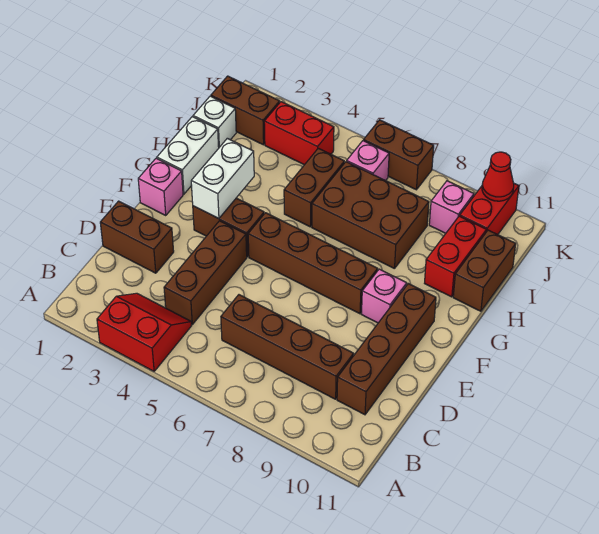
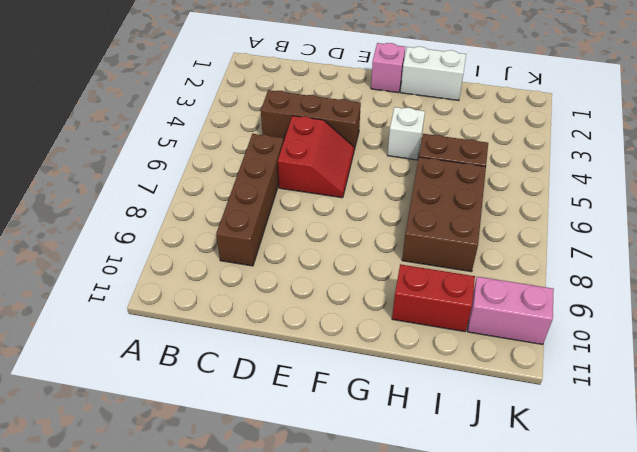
red slope D5:E6 level 1 top D -> red slope A3:B4 level 1 top A
white brick G4 level 1 -> white brick I1 level 1
pink brick J10:K10 level 1 -> red brick J10:K10 level 1
none -> brown brick C10:F10 level 1
none -> brown brick D1:D2 level 1
none -> brown brick F3:F4 level 1

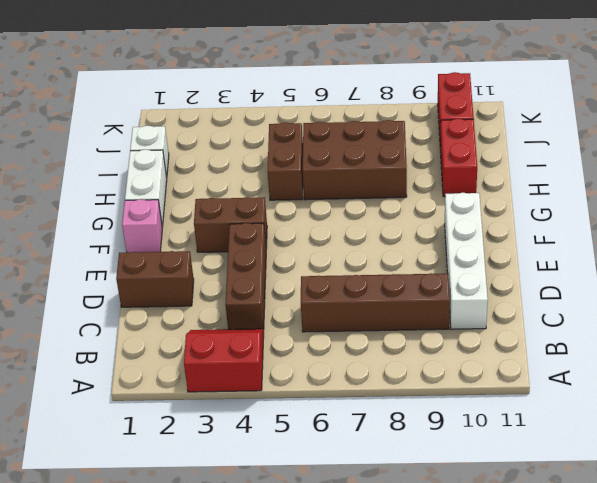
white brick C10:F10 level 1 -> brown brick C10:F10 level 1
none -> brown brick F5:F8 level 1
none -> pink brick F9 level 1
none -> brown brick H11:I11 level 1

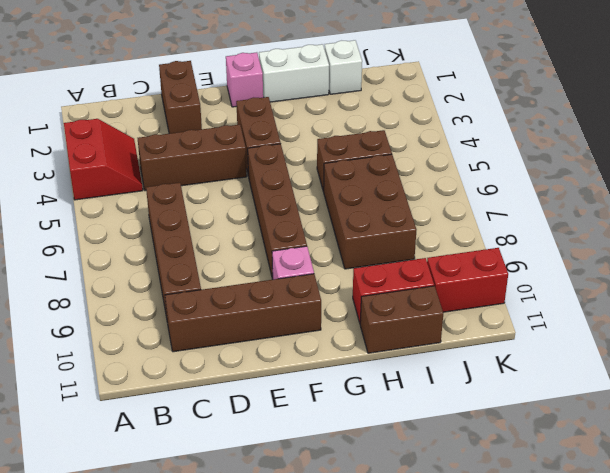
none -> brown brick J1:J2 level 1
none -> red brick J3:J4 level 1
none -> pink brick J6 level 1

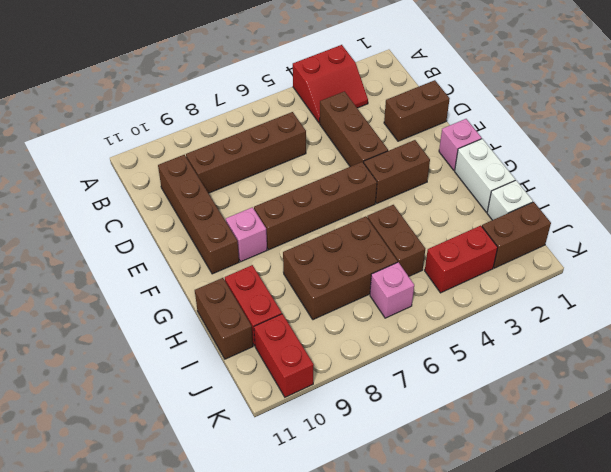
none -> pink brick J9 level 1
none -> brown brick K6:K7 level 1
none -> white brick F3:G3 level 2

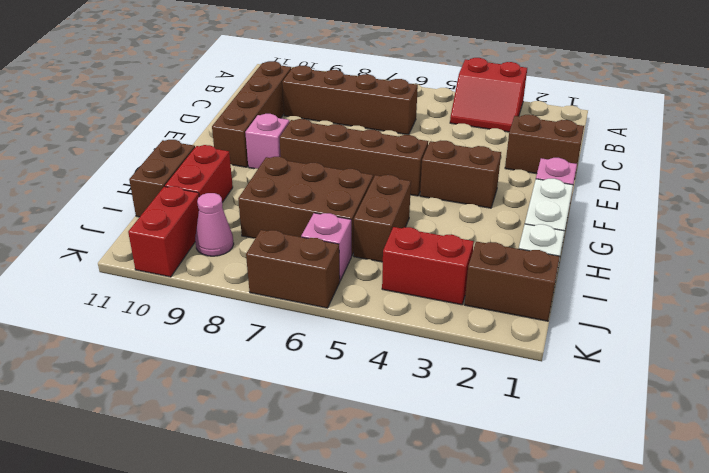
pink cone J9 level 1 -> pink brick J9 level 1
none -> brown brick C4:E4 level 1
none -> white brick F3:G3 level 2
none -> red cone K10 level 2

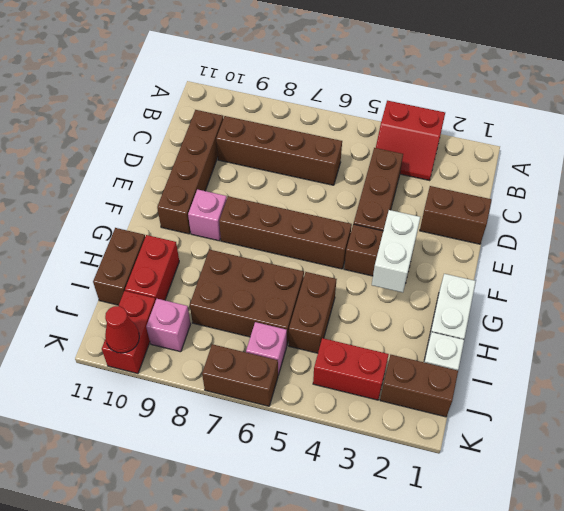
none -> pink brick F1 level 1

